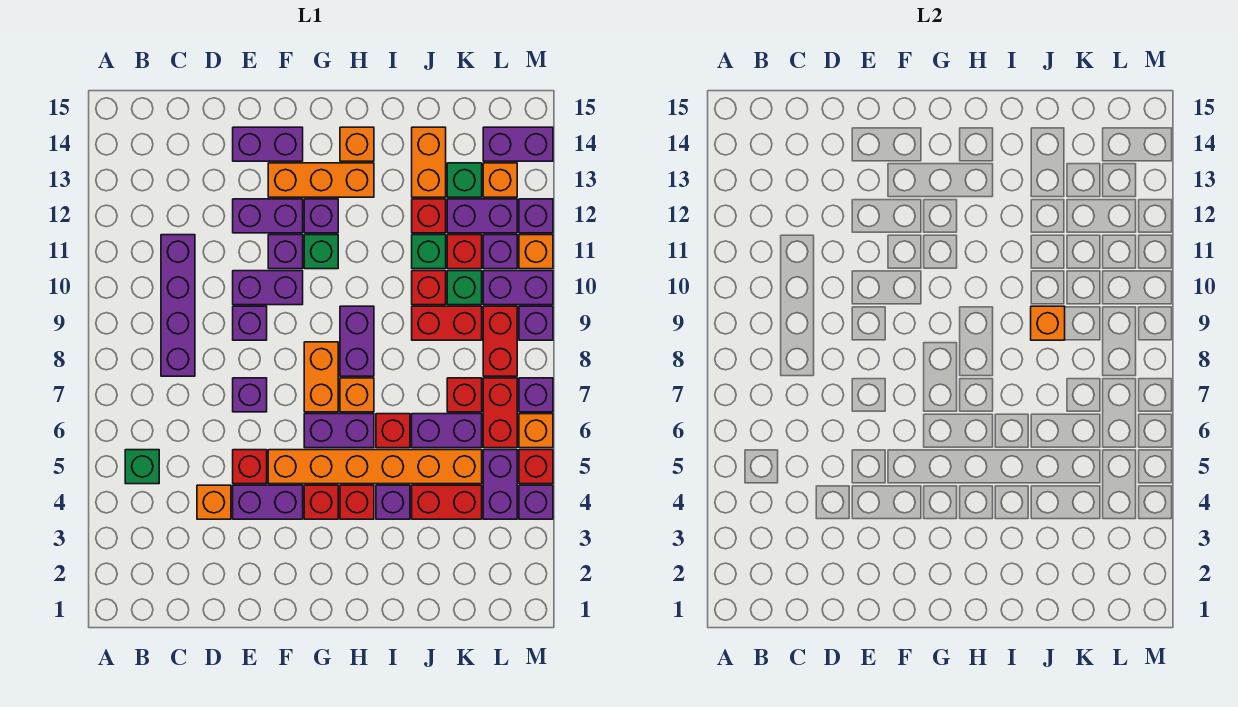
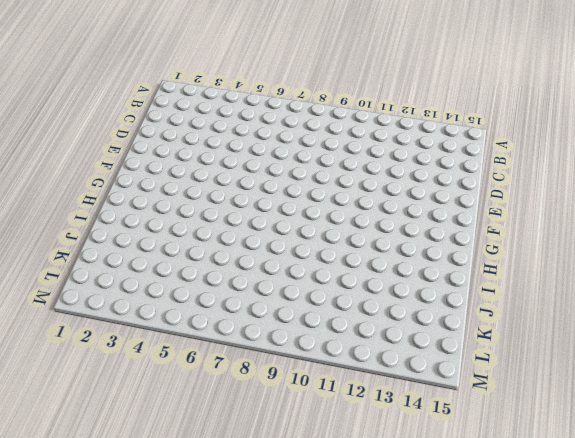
none -> green brick B5 level 1
none -> purple brick C8:C11 level 1
none -> orange brick D4 level 1
none -> purple brick E4:F4 level 1

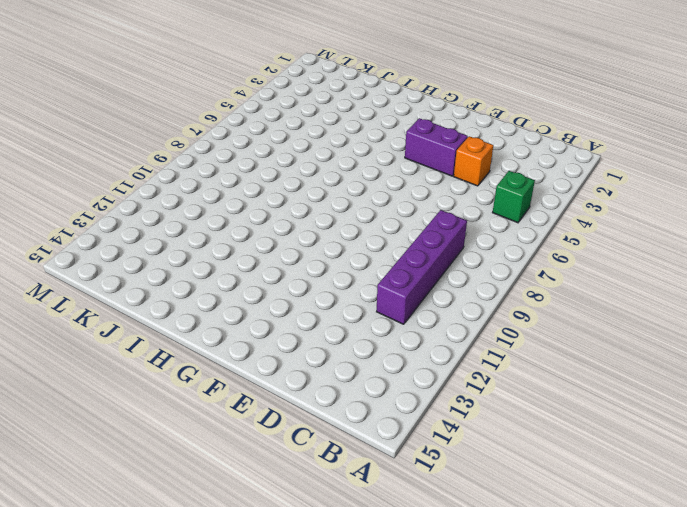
none -> red brick E5 level 1
none -> purple brick E7 level 1
none -> purple brick E9 level 1
none -> purple brick E10:F10 level 1

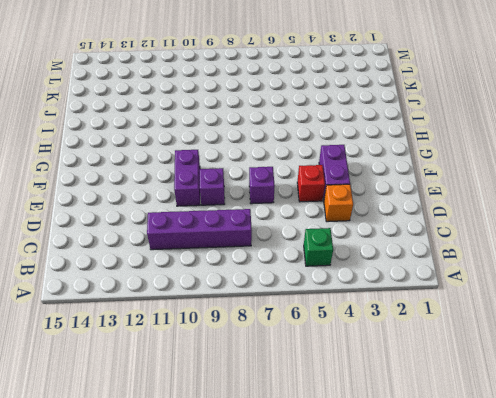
none -> purple brick E12:F12 level 1
none -> purple brick E14:F14 level 1
none -> orange brick F5:K5 level 1
none -> purple brick F11 level 1

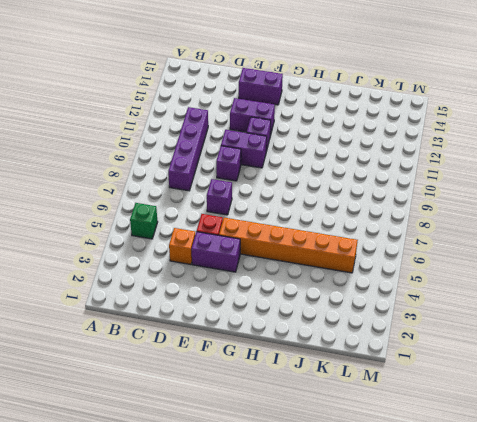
none -> orange brick F13:H13 level 1
none -> red brick G4 level 1
none -> purple brick G6:H6 level 1
none -> orange brick G7:G8 level 1

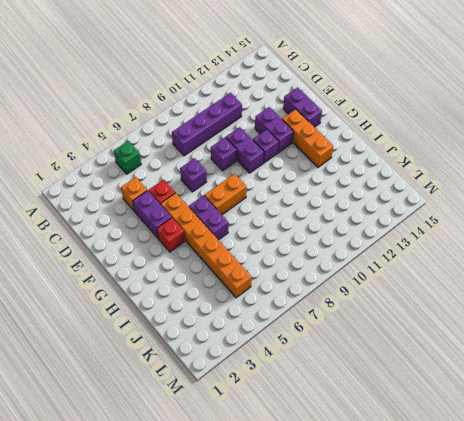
none -> green brick G11 level 1
none -> purple brick G12 level 1
none -> red brick H4 level 1
none -> orange brick H7 level 1

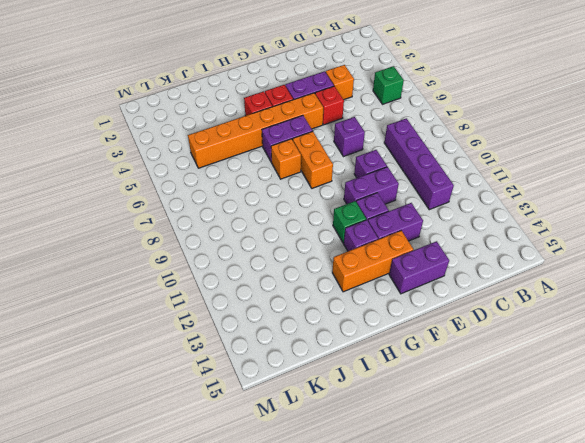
none -> purple brick H8:H9 level 1
none -> orange brick H14 level 1
none -> purple brick I4 level 1
none -> red brick I6 level 1

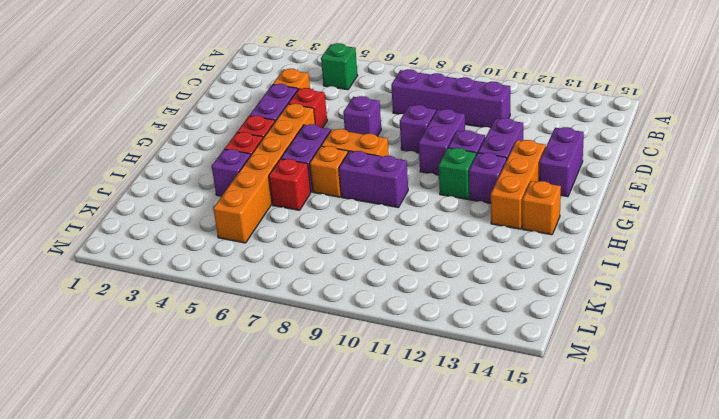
none -> red brick J4:K4 level 1
none -> purple brick J6:K6 level 1
none -> red brick J9:K9 level 1
none -> red brick J10 level 1

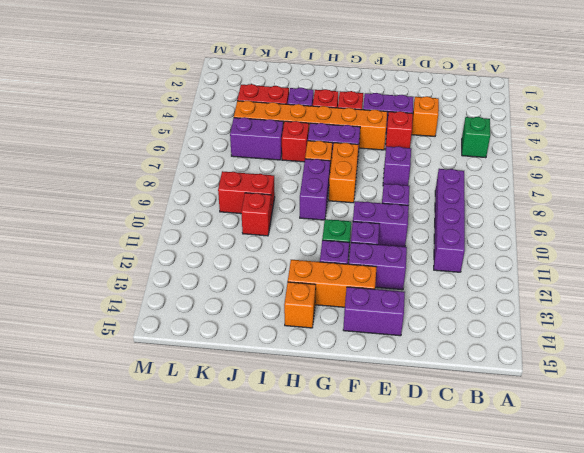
none -> green brick J11 level 1
none -> red brick J12 level 1
none -> orange brick J13:J14 level 1
none -> red brick K7 level 1

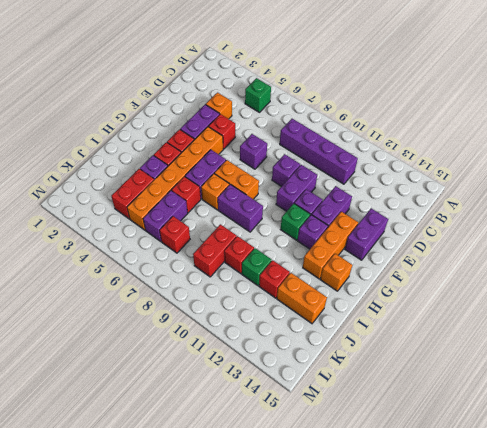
none -> green brick K10 level 1
none -> red brick K11 level 1
none -> purple brick K12:L12 level 1
none -> green brick K13 level 1

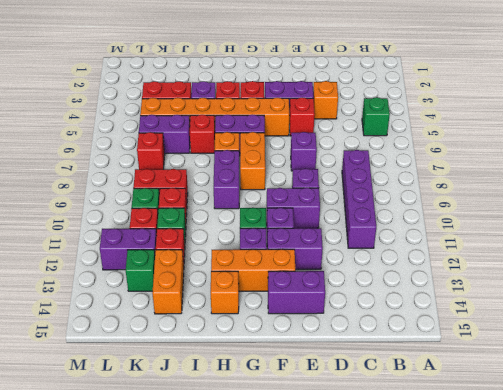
none -> purple brick L4:L5 level 1
none -> red brick L6:L7 level 1
none -> red brick L8:L9 level 1
none -> purple brick L10:M10 level 1

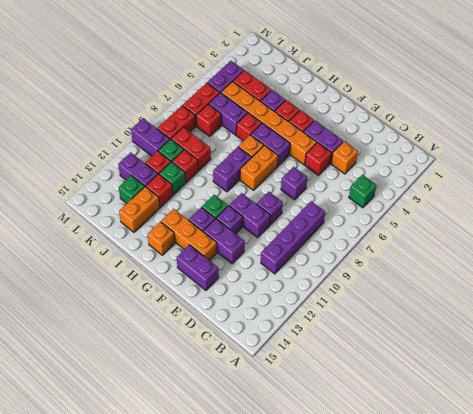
none -> purple brick L11 level 1
none -> orange brick L13 level 1
none -> purple brick L14:M14 level 1
none -> purple brick M4 level 1

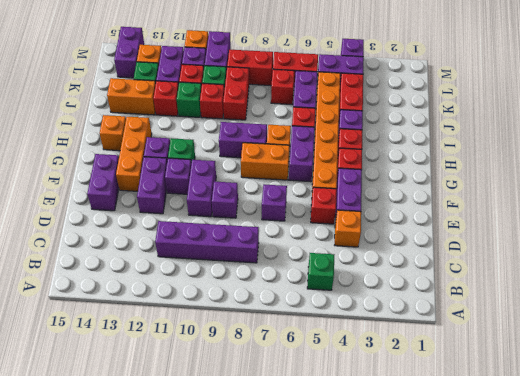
none -> red brick M5 level 1
none -> orange brick M6 level 1
none -> purple brick M7 level 1
none -> purple brick M9 level 1

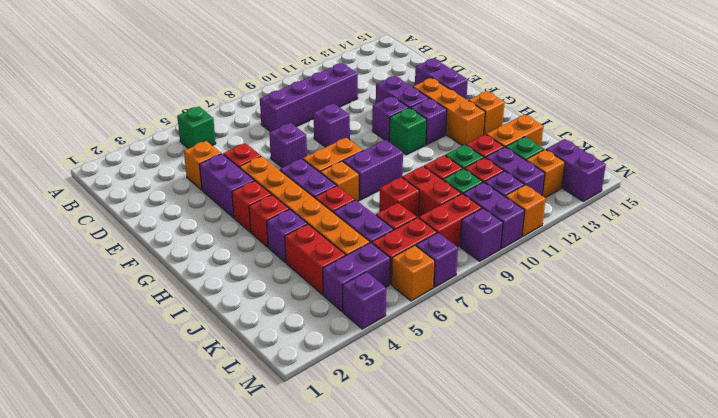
red brick J8 level 1 -> red brick M5 level 1
none -> purple brick E10:F10 level 1
none -> purple brick M12 level 1
none -> orange brick J9 level 2

